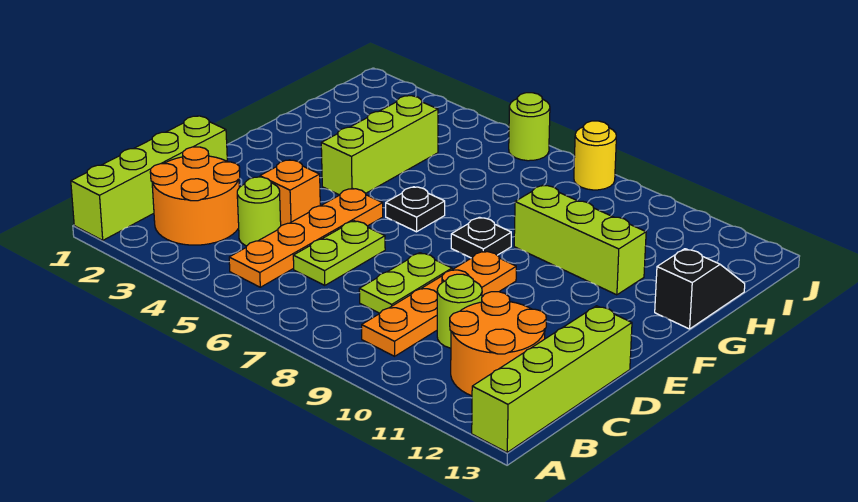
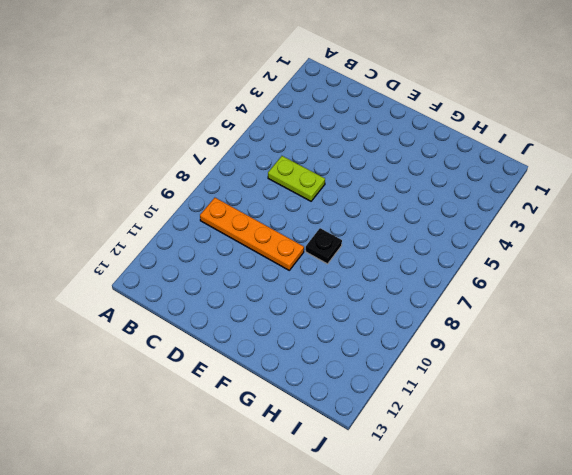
none -> lime brick A1:D1 level 1
none -> lime brick A13:D13 level 1
none -> orange round brick B2:C3 level 1

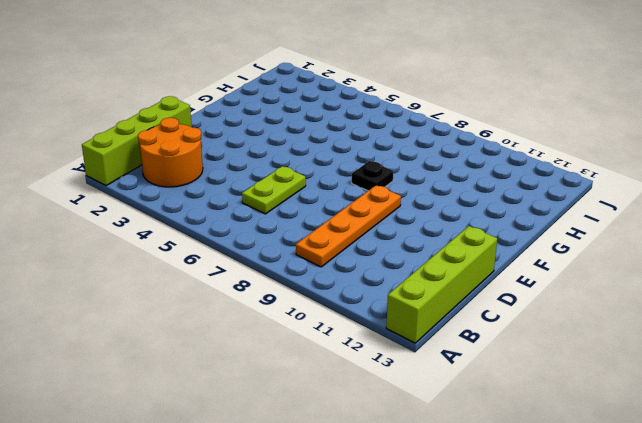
none -> orange plate B5:E5 level 1
none -> orange round brick B11:C12 level 1
none -> lime round brick C4 level 1

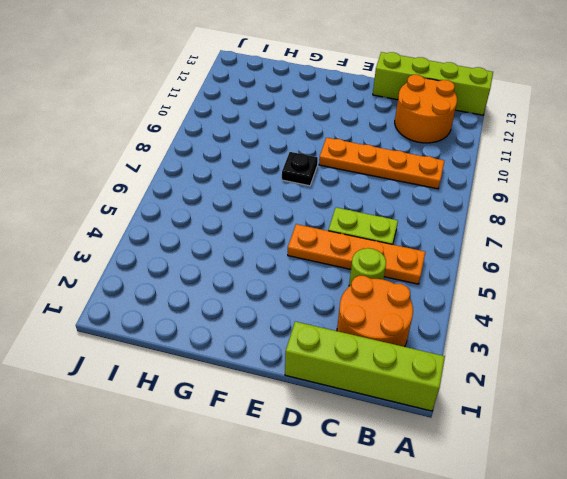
none -> lime plate C8:D8 level 1
none -> lime round brick C10 level 1
none -> orange brick D4 level 1

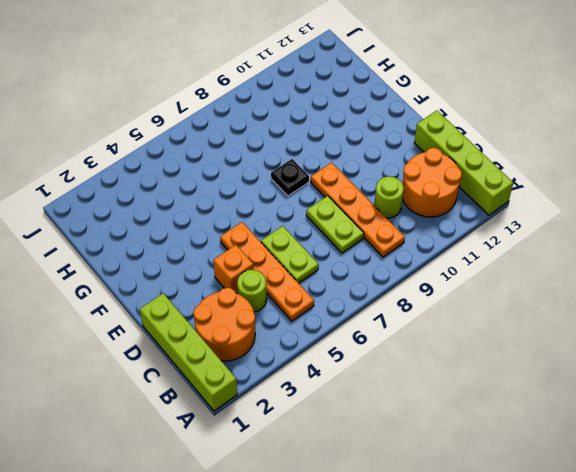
none -> lime brick F4:H4 level 1
none -> black plate F6 level 1
none -> lime brick G9:G11 level 1

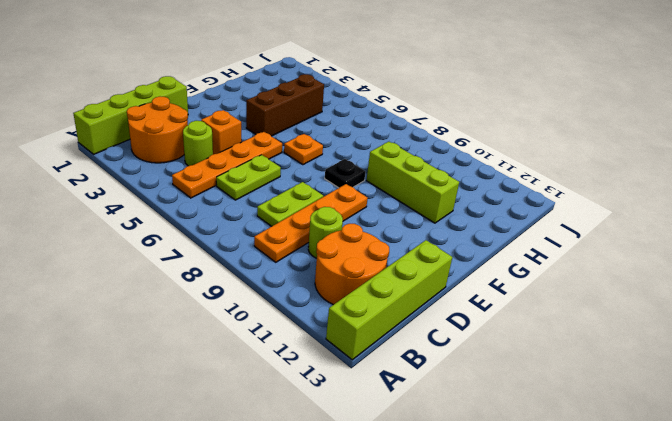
brown brick F4:H4 level 1 -> lime brick F4:H4 level 1
orange plate F6 level 1 -> black plate F6 level 1
none -> black slope G13:H13 level 1 top G
none -> lime round brick J6 level 1
none -> yellow round brick J8 level 1

